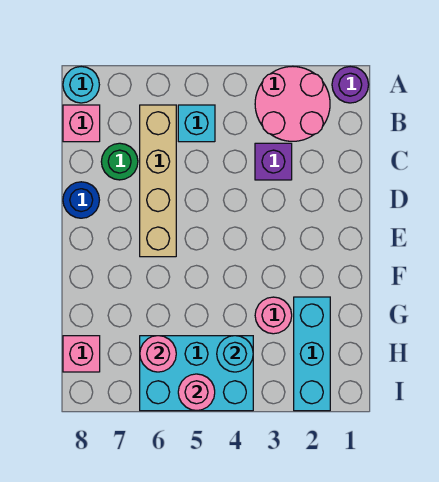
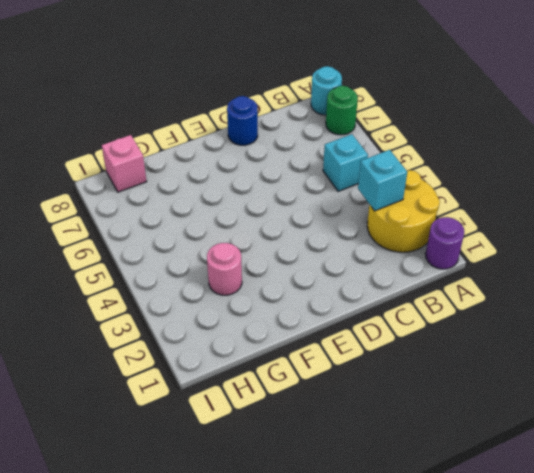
yellow round brick A2:B3 level 1 -> pink round brick A2:B3 level 1
green round brick A7 level 1 -> green round brick C7 level 1
cyan brick B3 level 2 -> none
none -> tan brick B6:E6 level 1
none -> pink brick B8 level 1
none -> purple brick C3 level 1

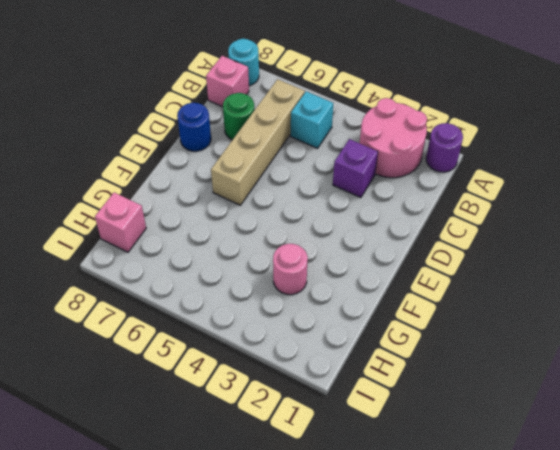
none -> cyan brick G2:I2 level 1
none -> cyan brick H4:I6 level 1
none -> cyan round brick H4 level 2

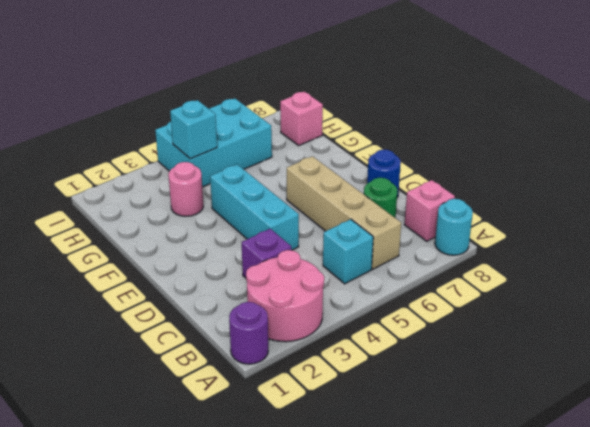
cyan brick D4:F4 level 1 -> cyan brick G2:I2 level 1
cyan brick H4 level 2 -> cyan round brick H4 level 2
none -> pink round brick H6 level 2
none -> pink round brick I5 level 2

